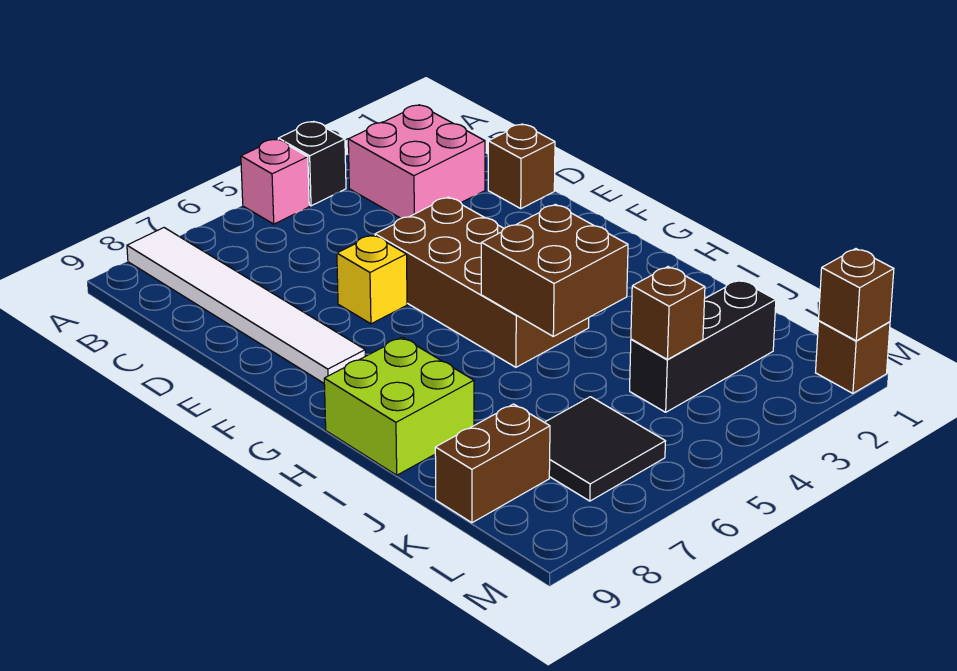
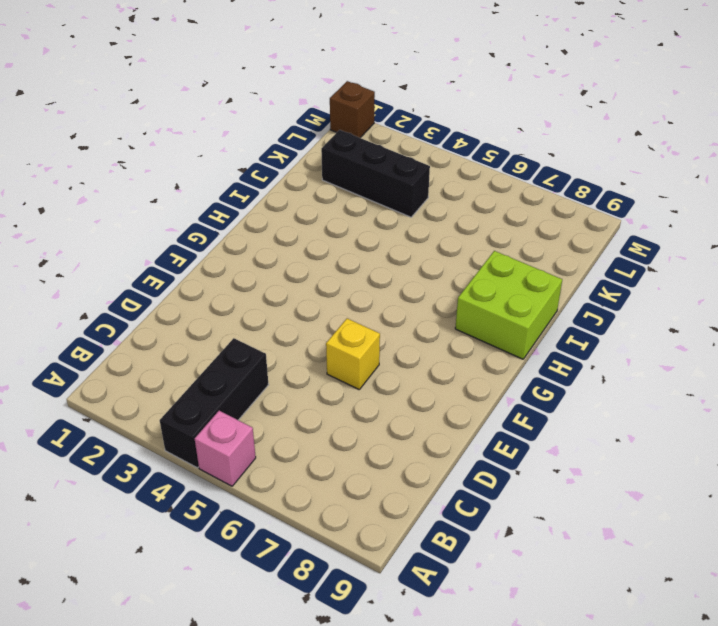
black brick A4:C4 level 1 -> black brick A4 level 1
none -> white tile A8:F8 level 1
none -> pink brick B2:C3 level 1
none -> brown brick D1 level 1

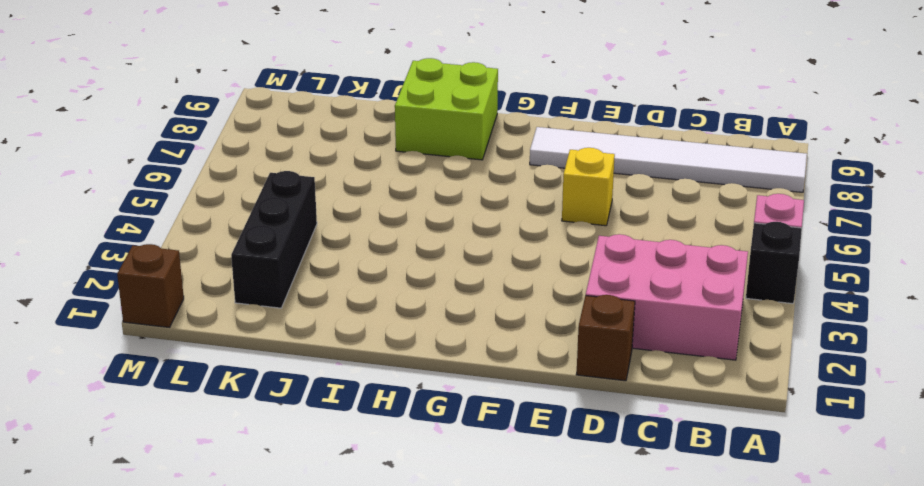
pink brick B2:D3 level 1 -> pink brick B2:C3 level 1
none -> brown brick E4:H5 level 1
none -> black tile K6:L7 level 1
none -> brown brick K8:K9 level 1

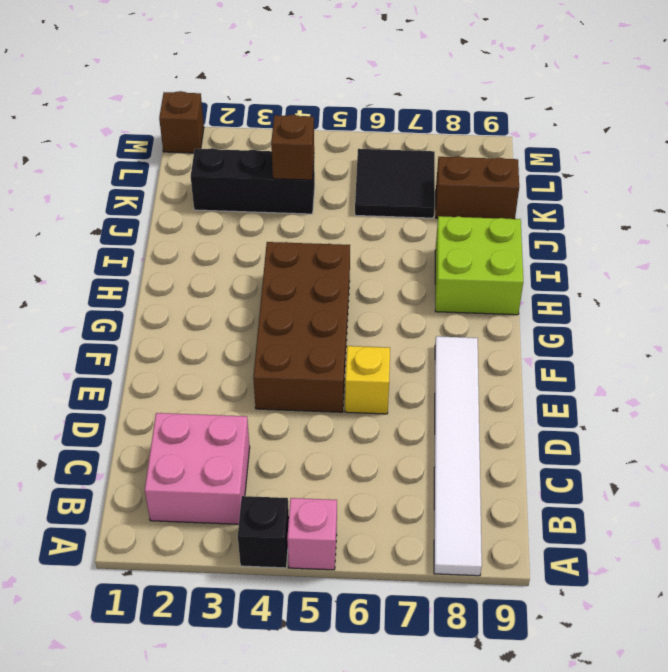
none -> brown brick D1 level 1
none -> brown brick H4:I5 level 2
none -> brown brick M1 level 2

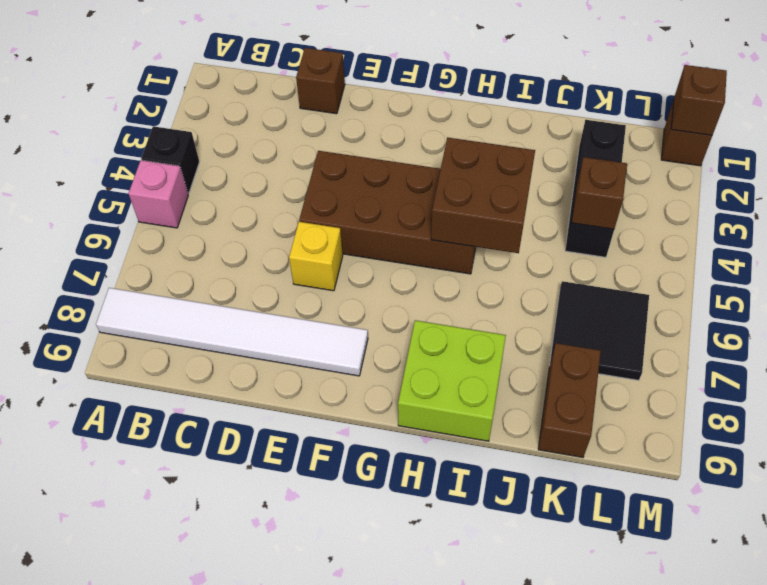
none -> pink brick B2:C3 level 1

